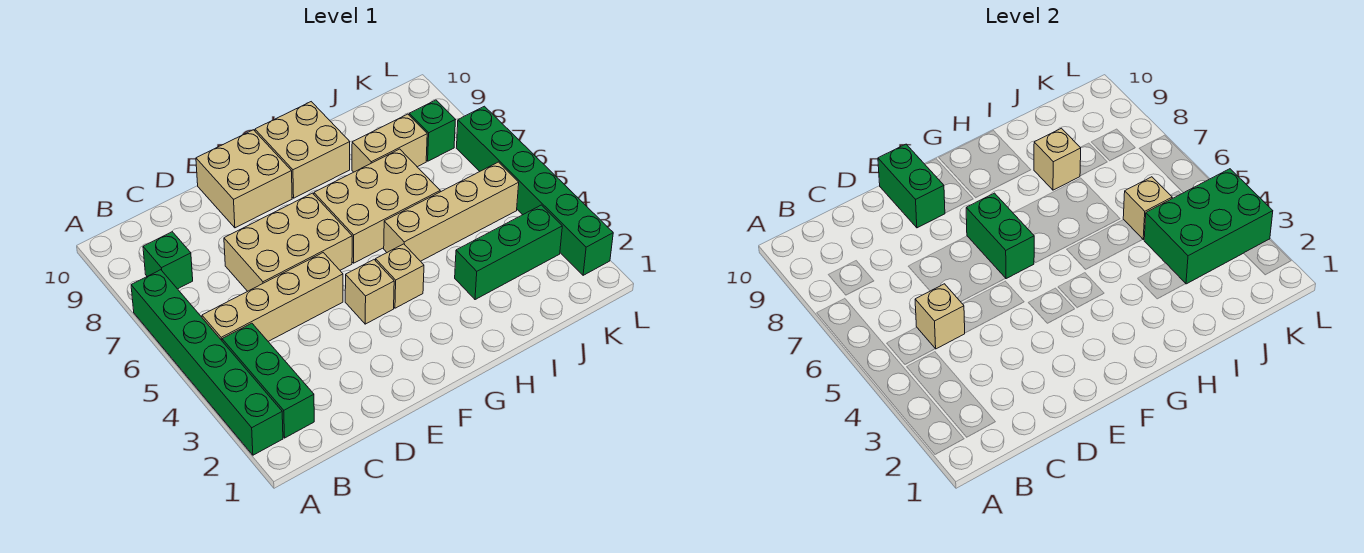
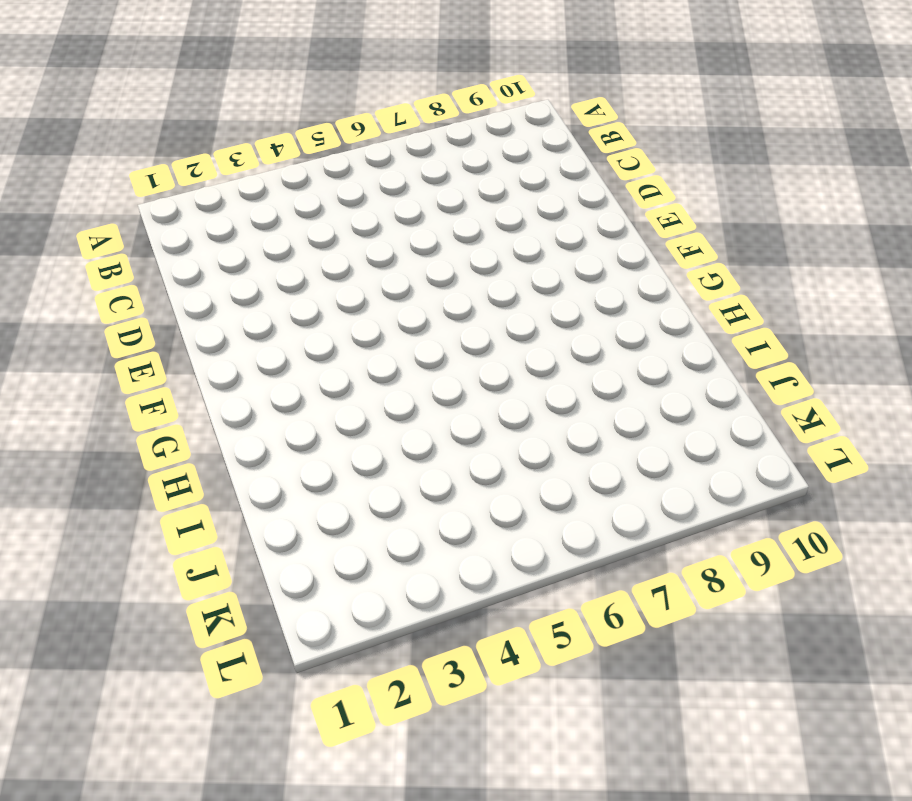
none -> green brick A2:A7 level 1
none -> green brick B2:B4 level 1
none -> tan brick B5:E5 level 1

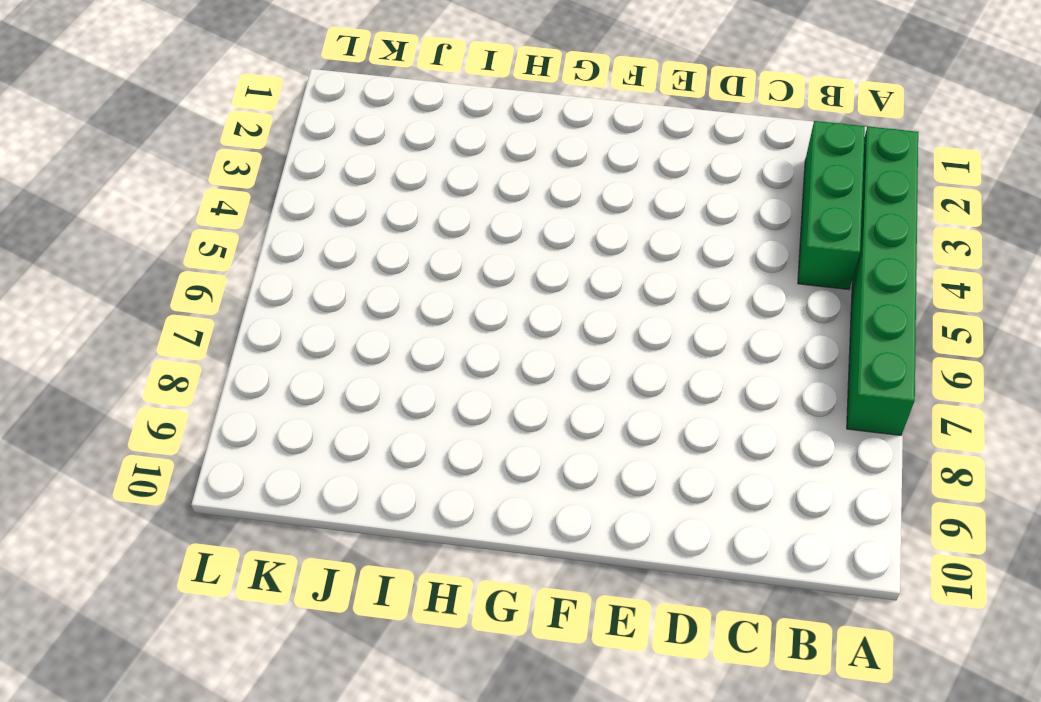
none -> tan brick B5:E5 level 1
none -> green brick B8 level 1
none -> tan brick D6:F7 level 1

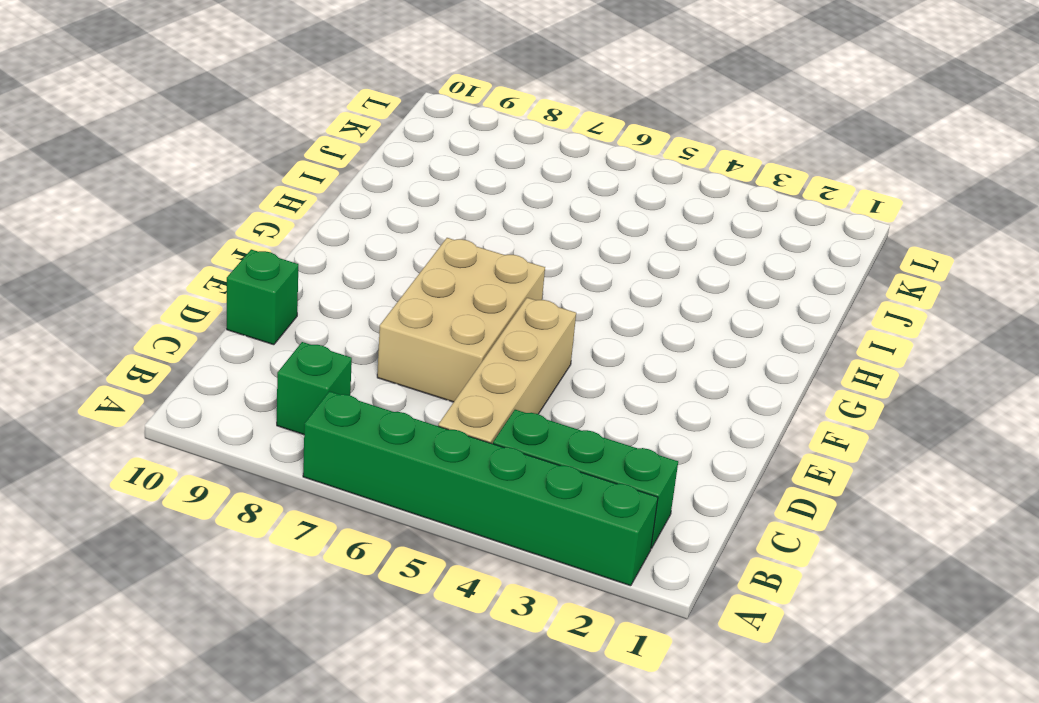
green brick D10 level 1 -> green brick K8 level 1
none -> tan brick E9:F10 level 1
none -> tan brick F4 level 1
none -> tan brick G4 level 1

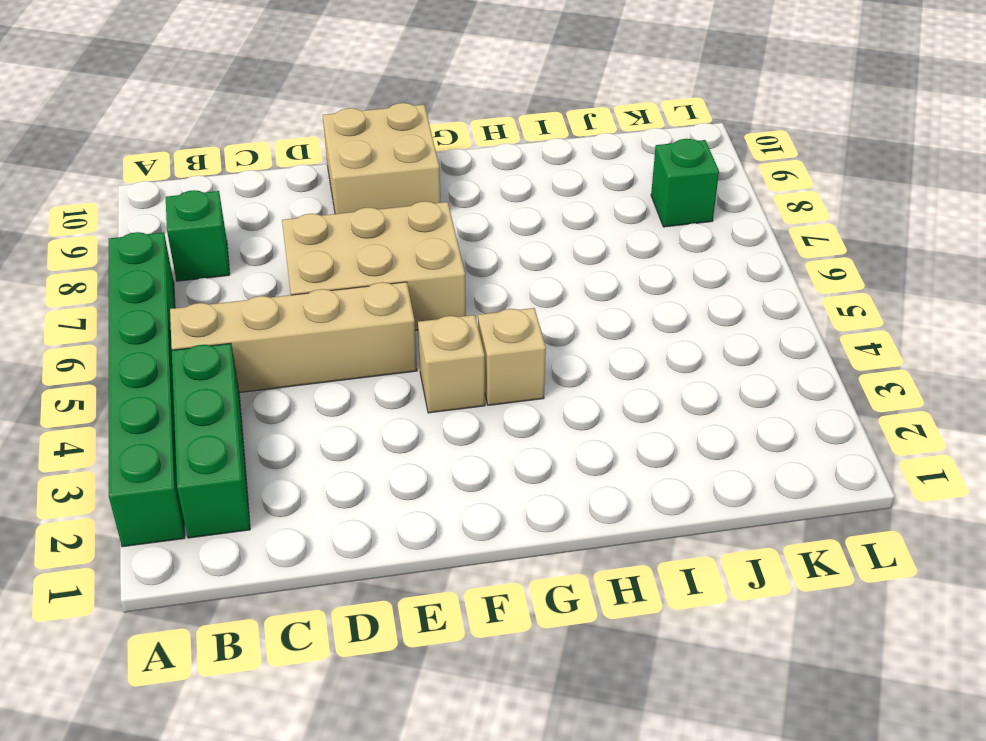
none -> tan brick G6:I7 level 1
none -> tan brick G9:H10 level 1
none -> tan brick H5:K5 level 1

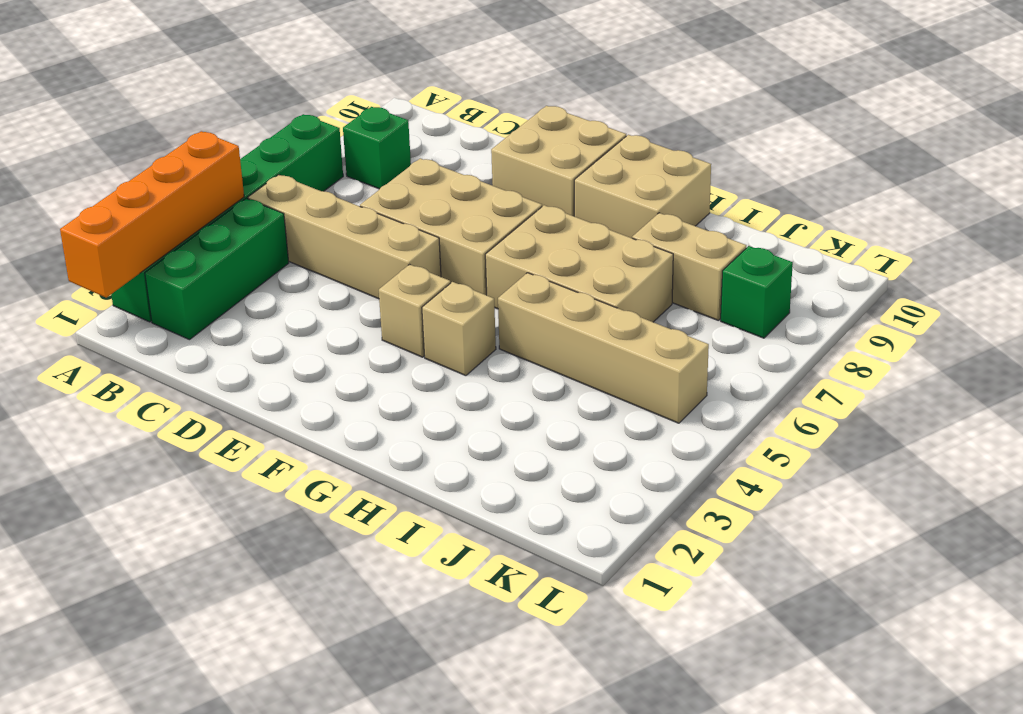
orange brick A1:A4 level 2 -> none
none -> green brick I3:K3 level 1
none -> green brick L2:L7 level 1
none -> tan brick C5 level 2

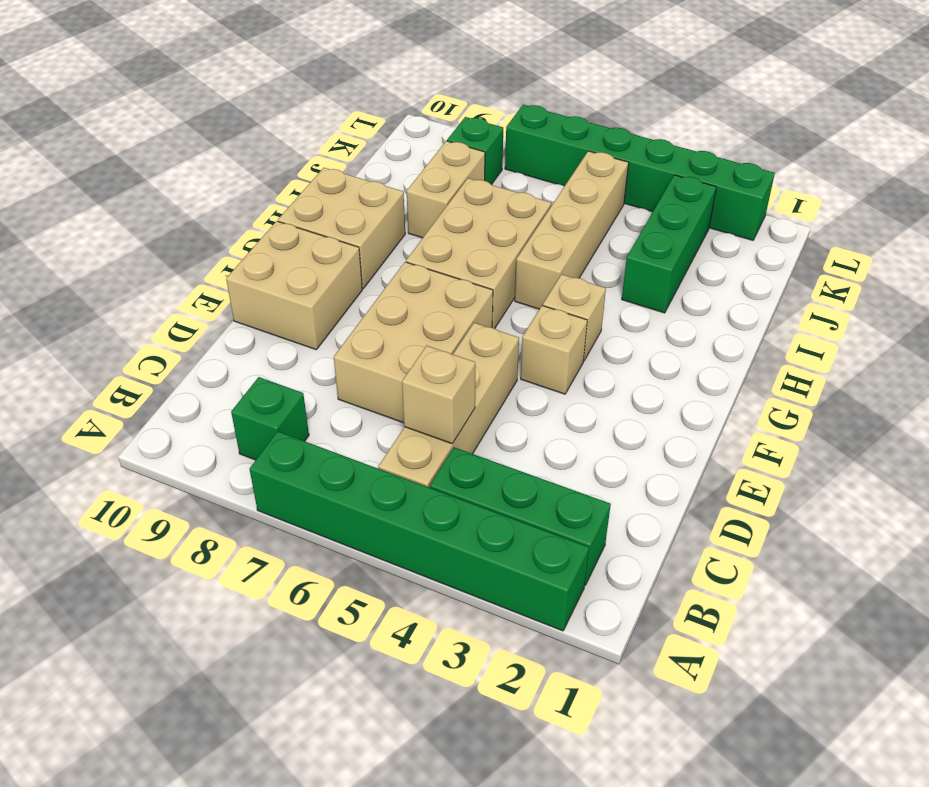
none -> green brick E9:E10 level 2
none -> green brick F6:F7 level 2
none -> tan brick I8 level 2

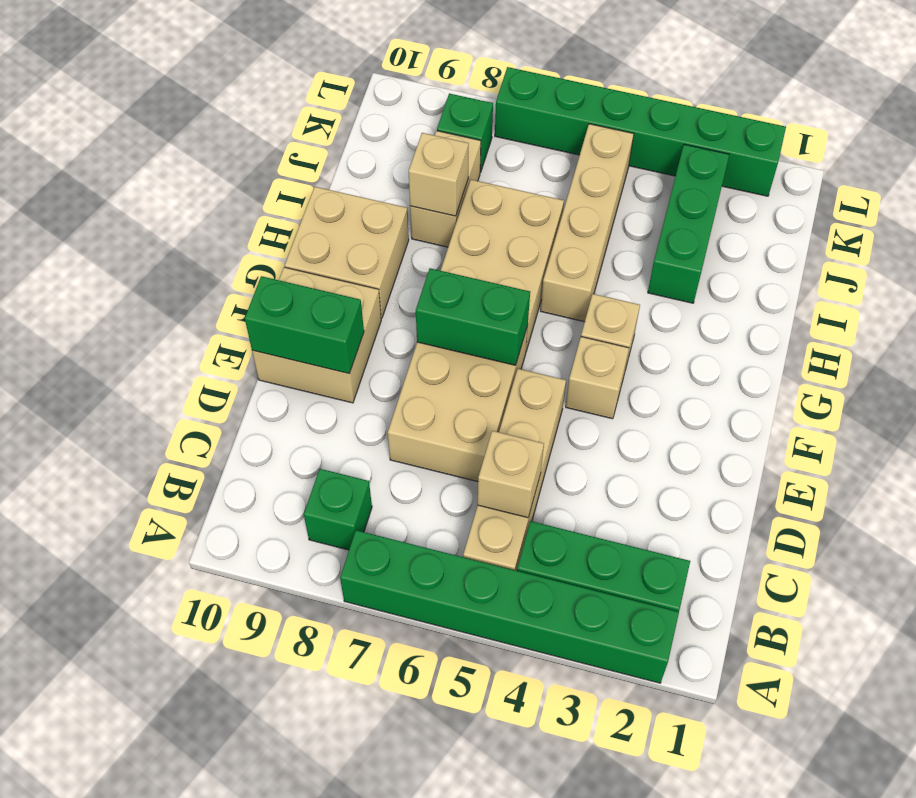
none -> green brick J3:L4 level 2
none -> tan brick J5 level 2

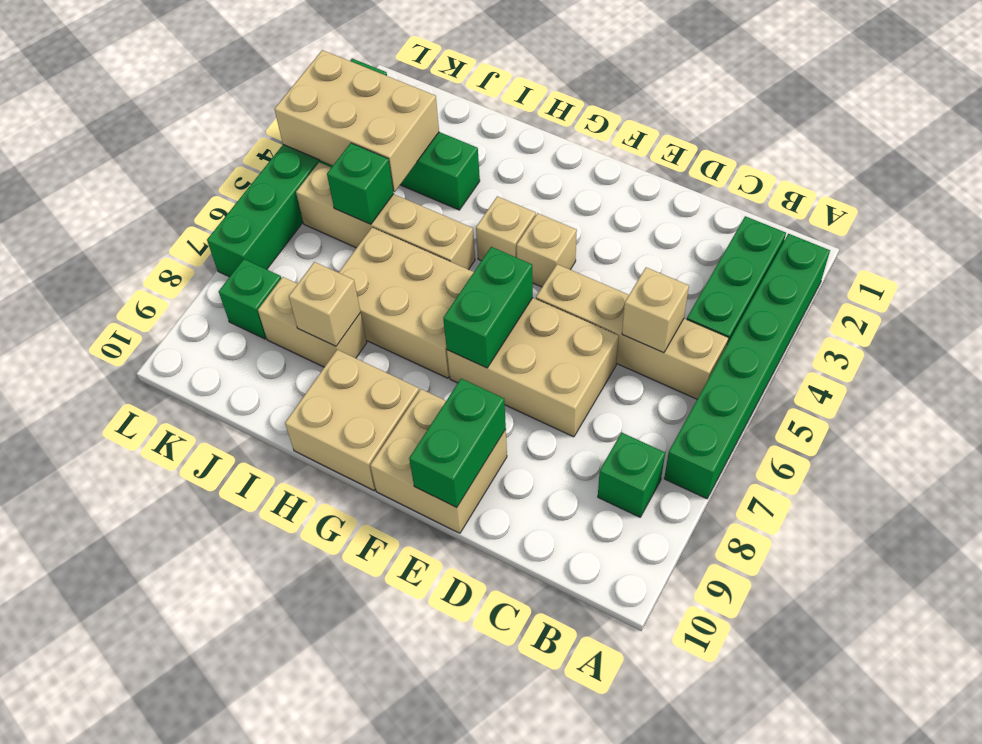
tan brick J3:L4 level 2 -> green brick J3:L4 level 2
green brick J5 level 2 -> tan brick J5 level 2

